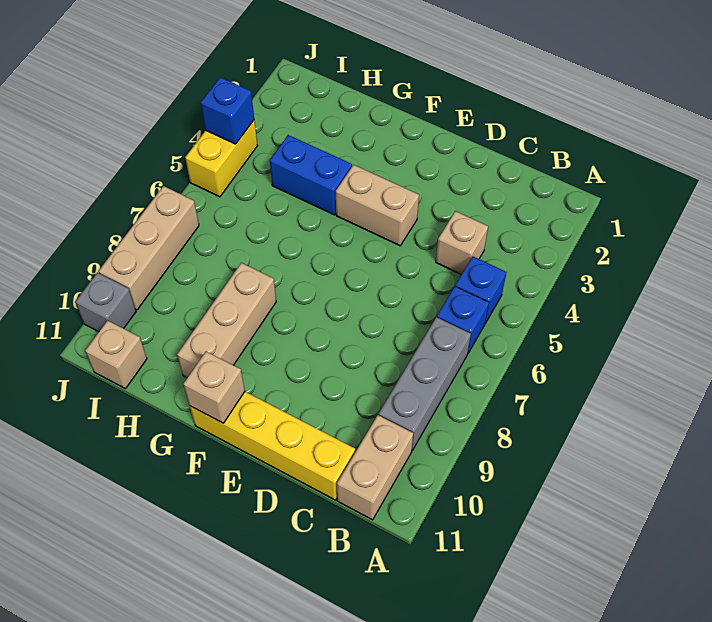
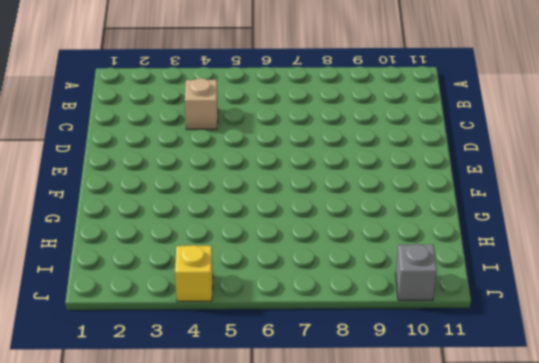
yellow brick J4 level 1 -> yellow brick J4:J5 level 1
none -> blue brick B5 level 1
none -> blue brick B6 level 1
none -> grey brick B7:B9 level 1

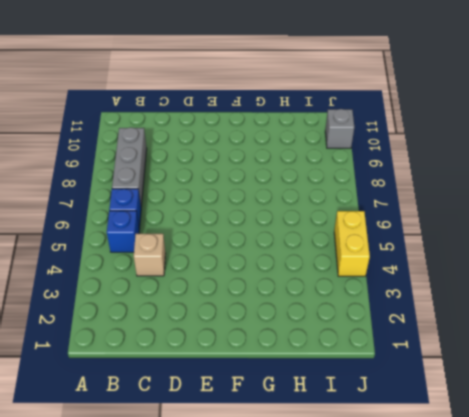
none -> tan brick B10:B11 level 1
none -> yellow brick C11:F11 level 1
none -> tan brick E4:F4 level 1

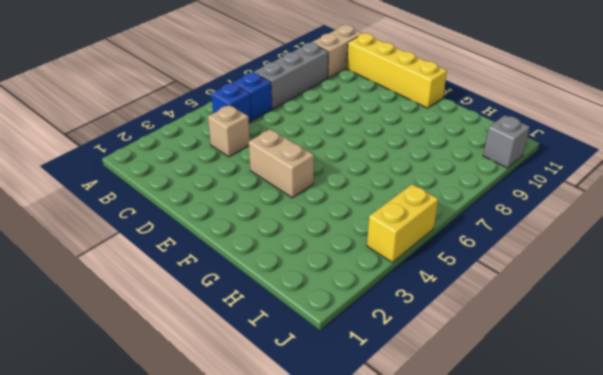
none -> blue brick G4:H4 level 1
none -> tan brick G8:G10 level 1
none -> tan brick I11 level 1

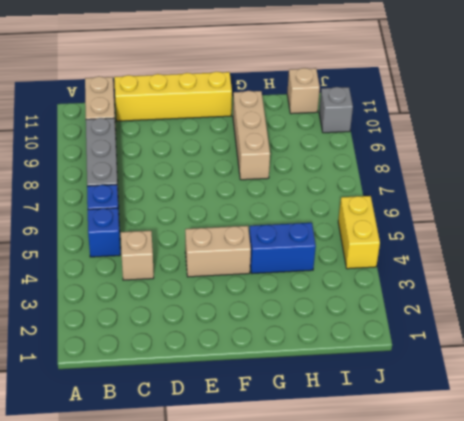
none -> tan brick J7:J9 level 1
none -> tan brick F11 level 2
none -> blue brick J4 level 2

